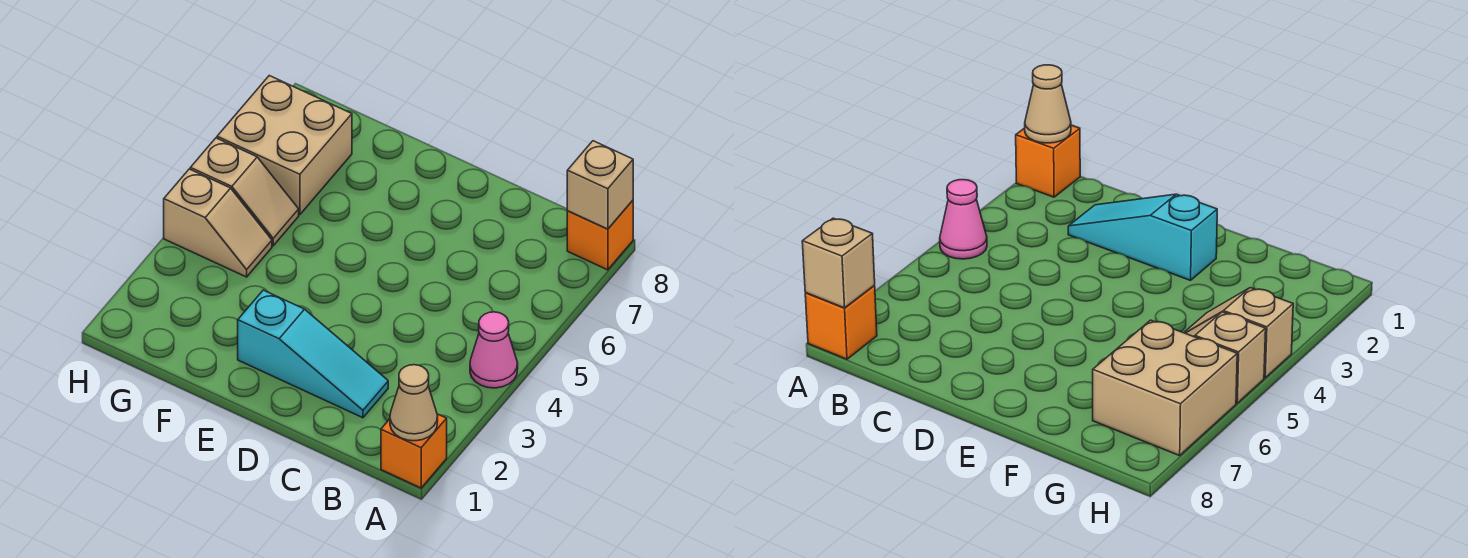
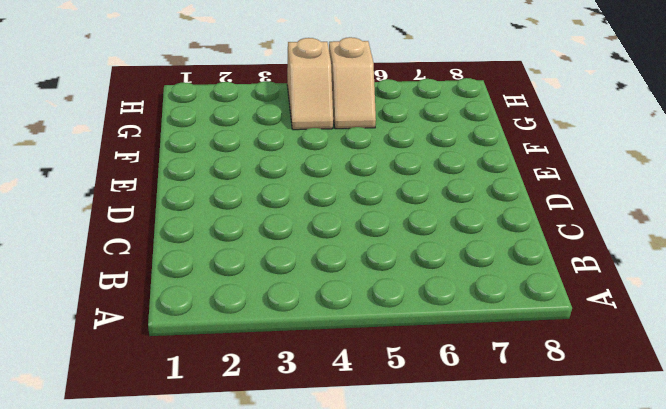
none -> orange brick A1 level 1
none -> pink cone A4 level 1

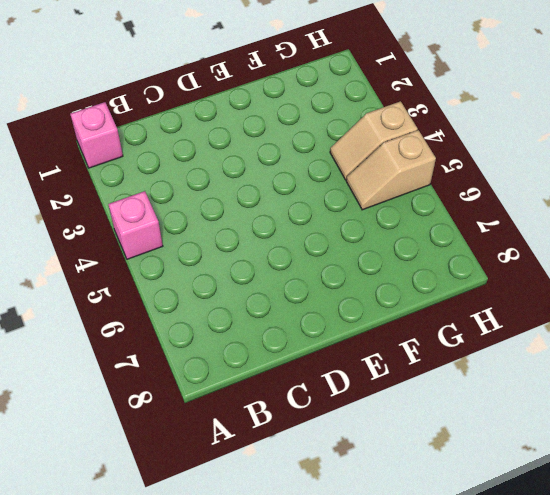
pink brick A1 level 1 -> orange brick A1 level 1
pink brick A4 level 1 -> pink cone A4 level 1
none -> orange brick A8 level 1
none -> cyan slope C2:E2 level 1 top E

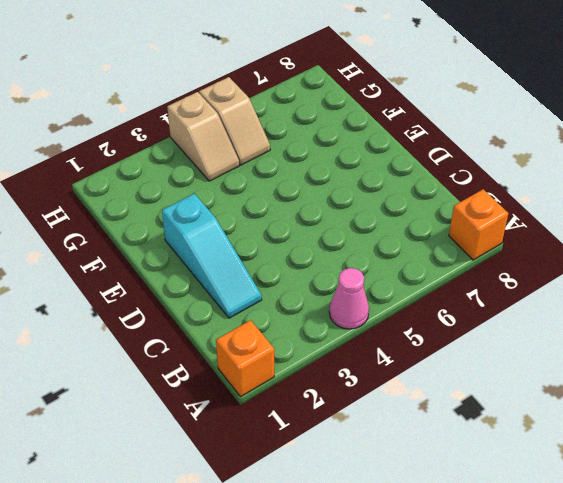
none -> tan brick G6:H7 level 1
none -> tan cone A1 level 2

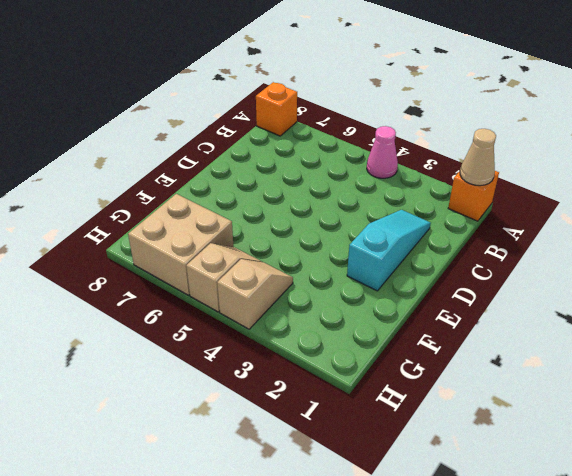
none -> tan brick A8 level 2

